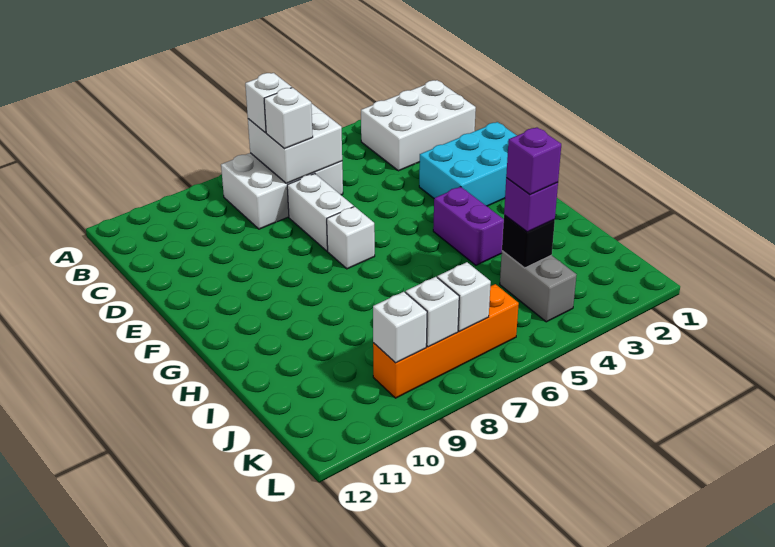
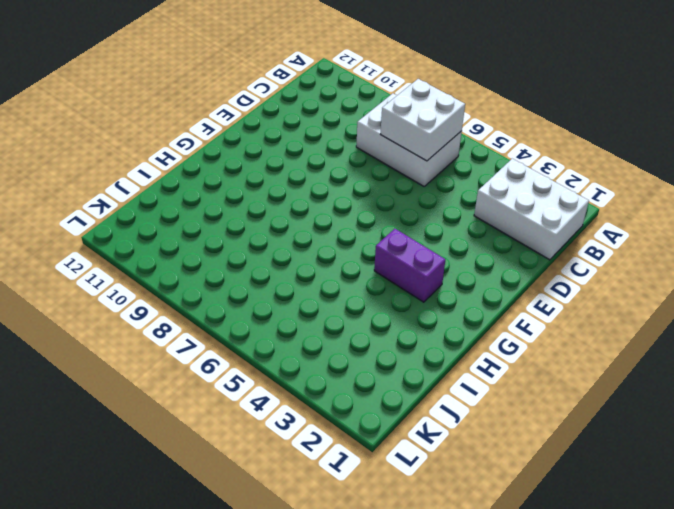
purple brick G3:G4 level 1 -> purple brick G4:H4 level 1
none -> white brick D7:E7 level 1
none -> cyan brick E1:F3 level 1
none -> white brick F7 level 1

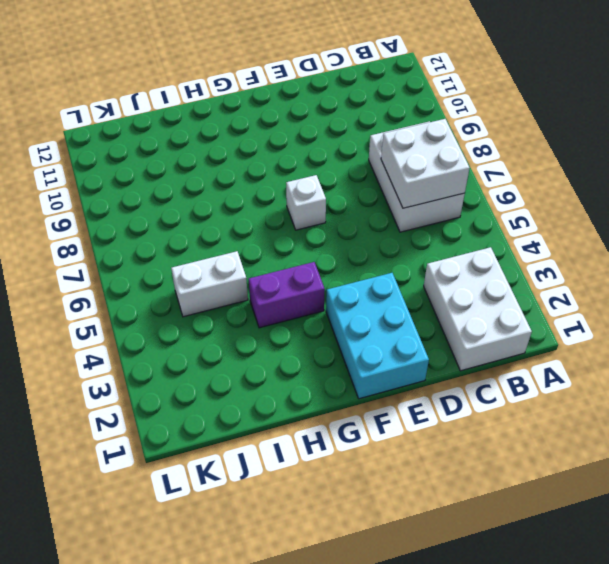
white brick I5:J5 level 1 -> white brick D7:E7 level 1
none -> grey brick J4:K4 level 1
none -> orange brick K6:K9 level 1
none -> black brick J4 level 2

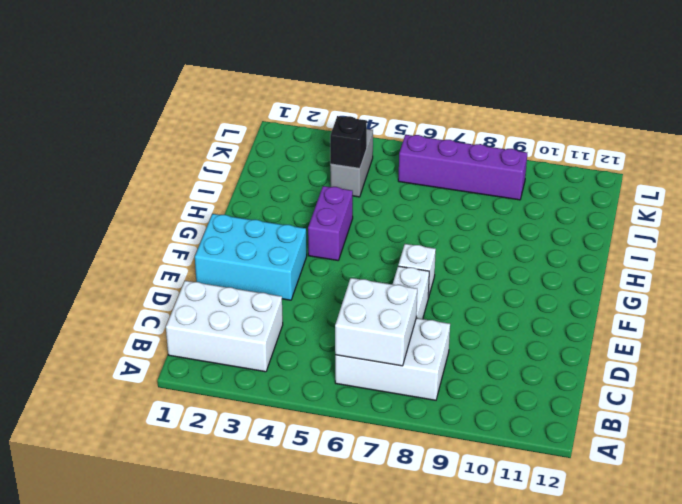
purple brick K6:K9 level 1 -> orange brick K6:K9 level 1
none -> white brick K7 level 2
none -> white brick K8 level 2
none -> white brick K9 level 2

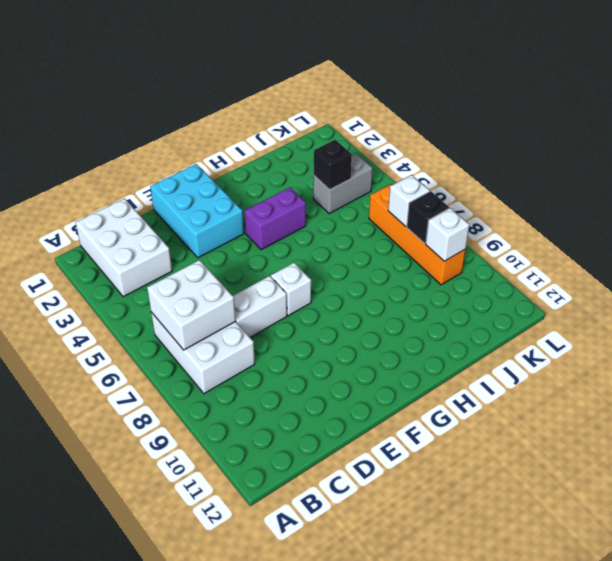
black brick K8 level 2 -> white brick K8 level 2
none -> white brick B7 level 3
none -> white brick C7 level 3
none -> purple brick J4 level 3

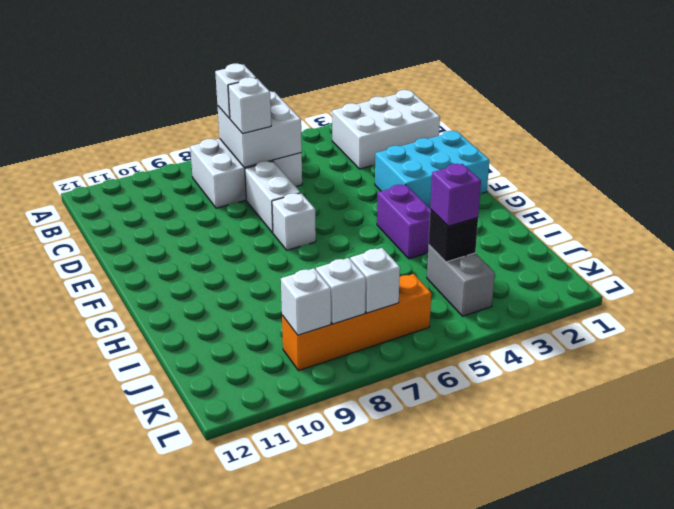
none -> purple brick J4 level 4

